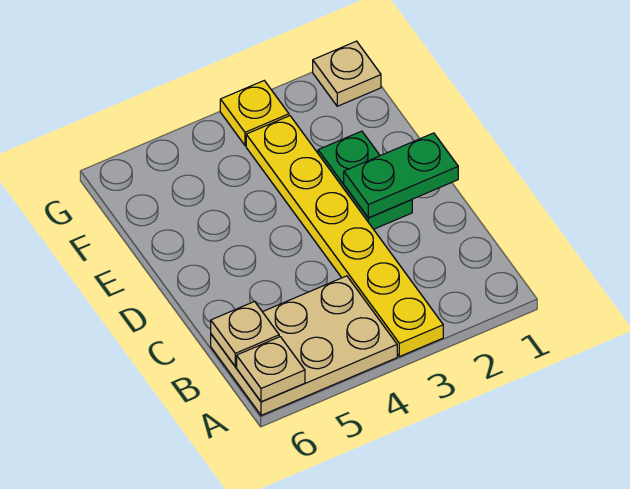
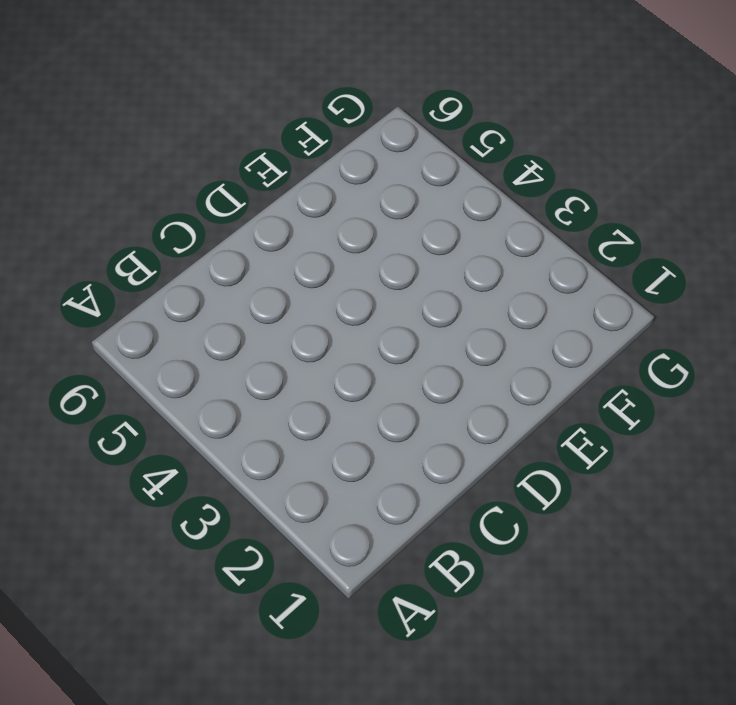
none -> yellow plate A3:F3 level 1
none -> tan plate A4:B6 level 1

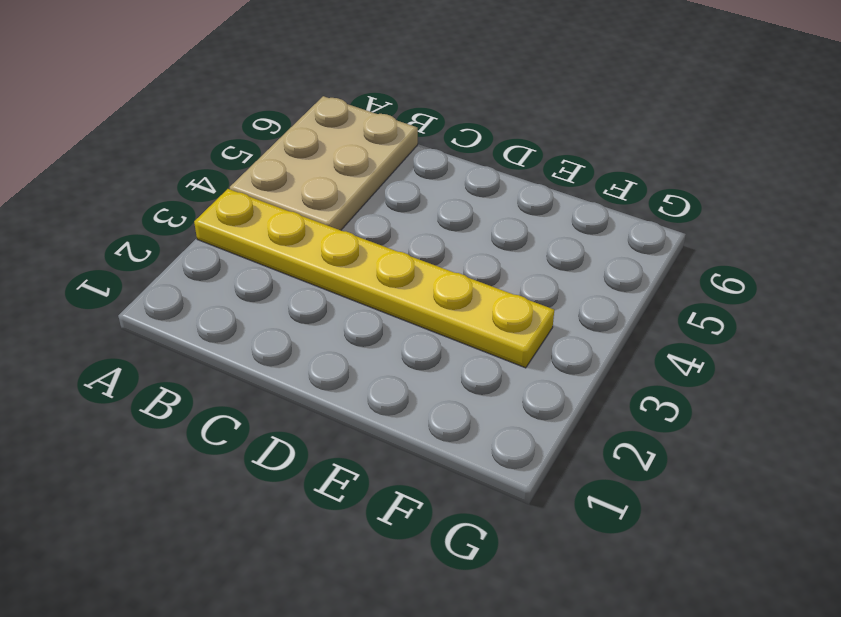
none -> green plate D2:E2 level 1
none -> tan plate G1 level 1

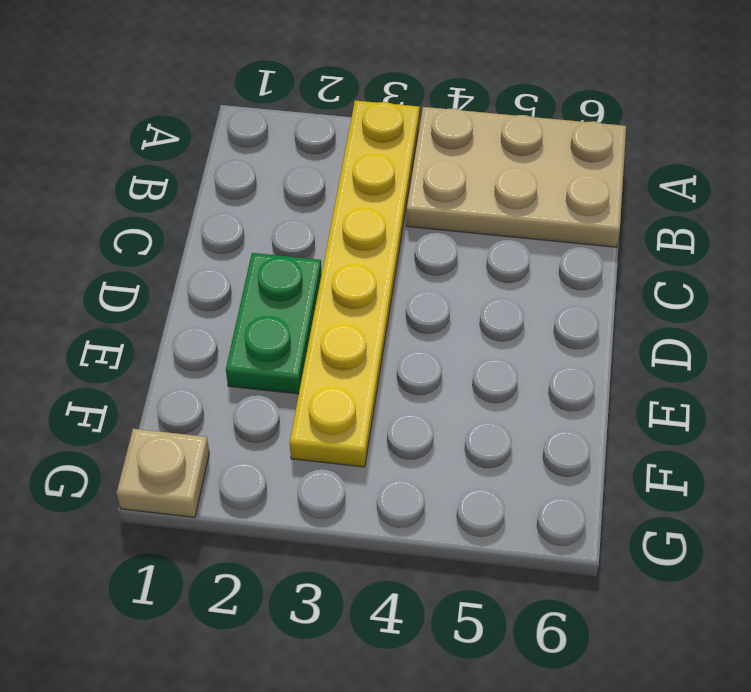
none -> yellow plate G3 level 1
none -> tan plate A6 level 2

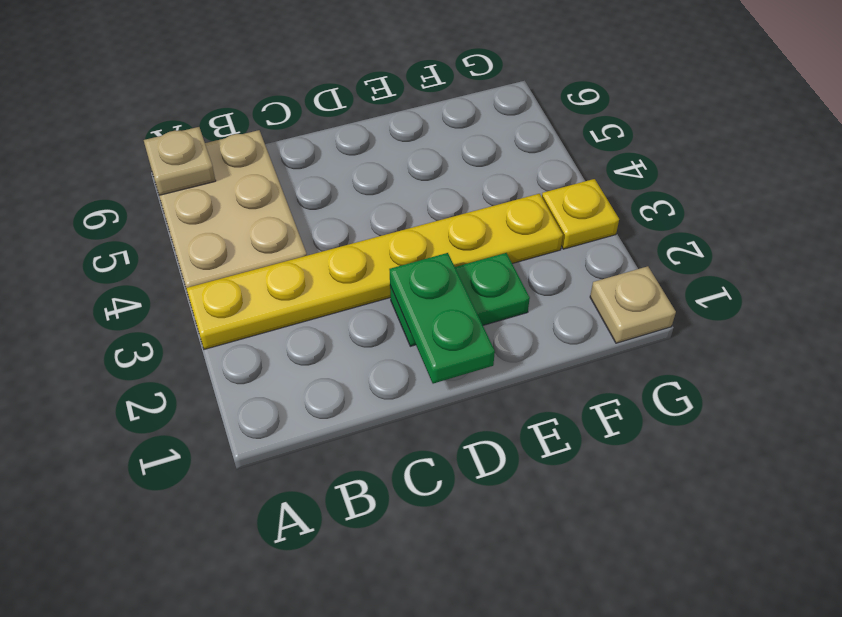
none -> tan plate B6 level 2

